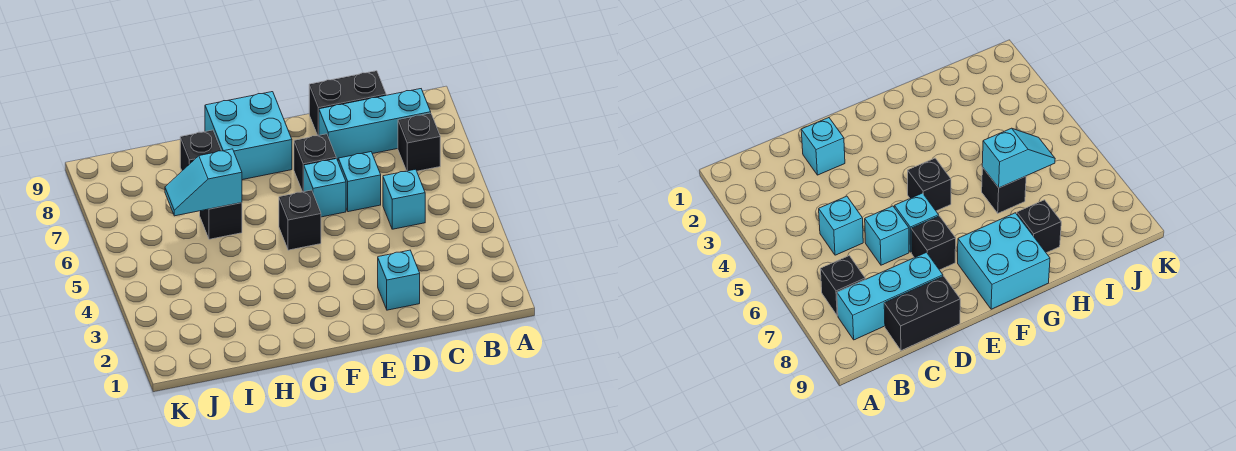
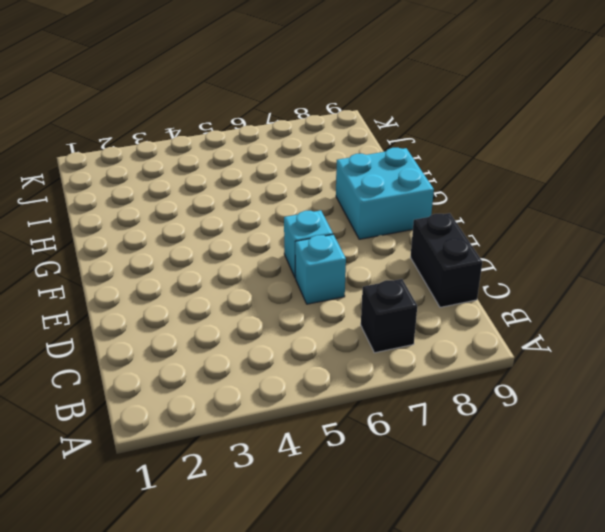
none -> cyan brick B8:D8 level 1
none -> cyan brick C5 level 1
none -> cyan brick D2 level 1

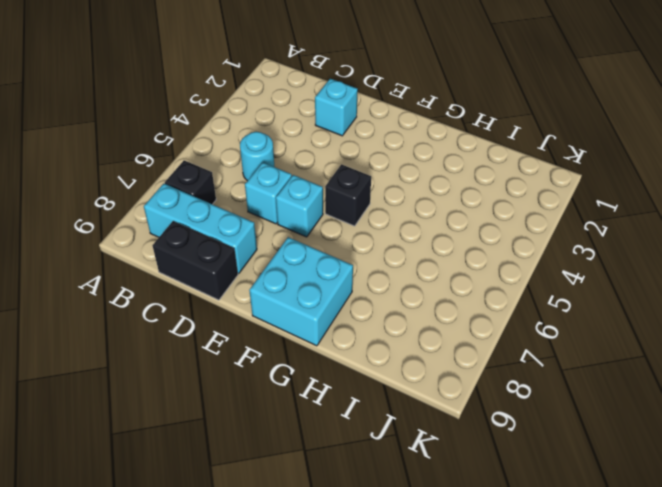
cyan round brick C5 level 1 -> cyan brick C5 level 1
none -> black brick E7 level 1
none -> black brick H6 level 1
none -> black brick H8 level 1

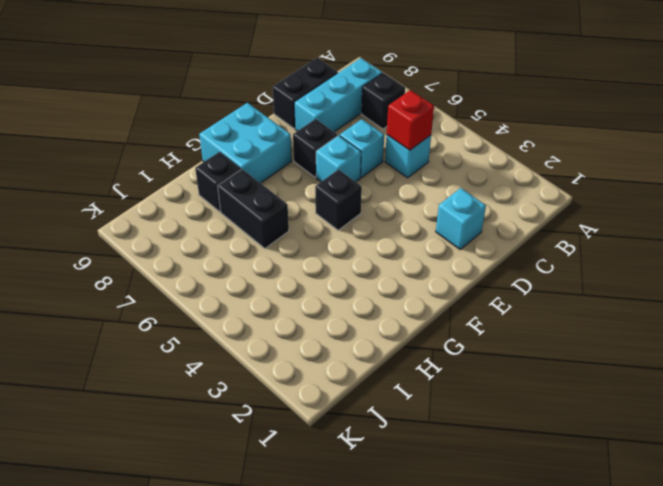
red brick C5 level 2 -> none
black brick H6:H7 level 1 -> black brick H6 level 1
none -> cyan slope H6:I6 level 2 top H

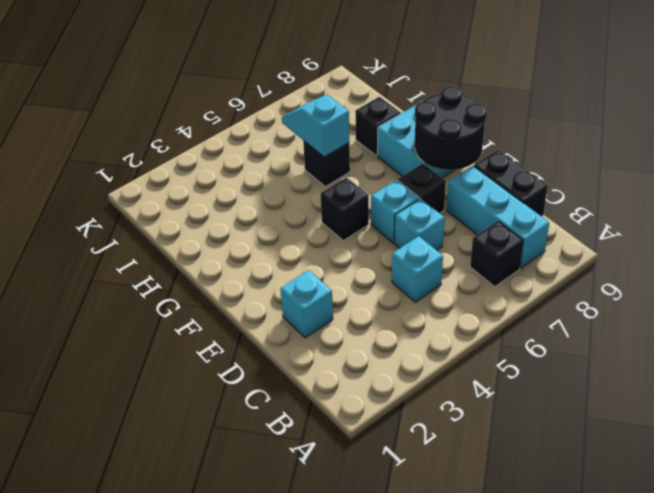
black round brick E8:F9 level 2 -> none

